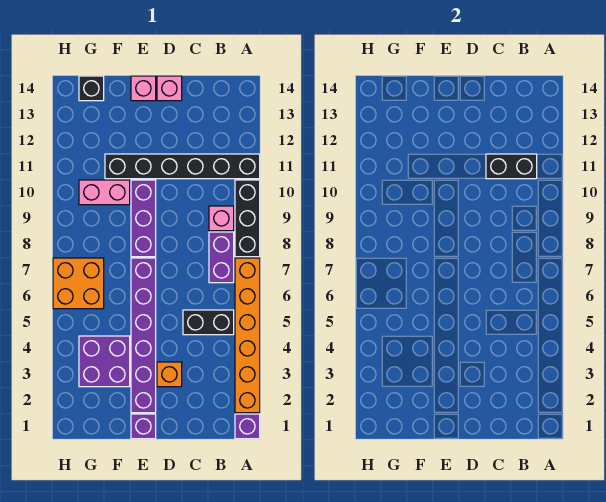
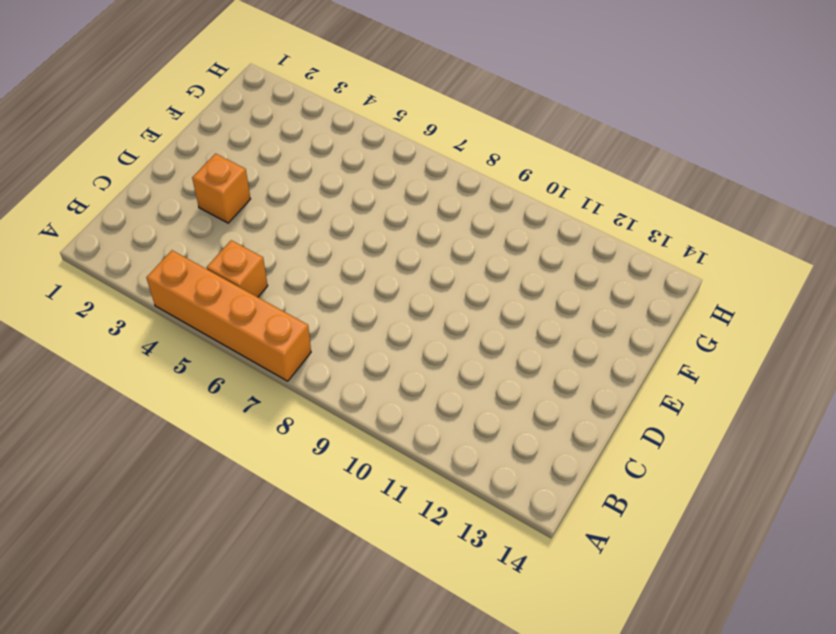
orange brick A4:A7 level 1 -> orange brick A2:A7 level 1
orange brick B5 level 1 -> black brick B5:C5 level 1
none -> purple brick A1 level 1
none -> black brick A8:A10 level 1
none -> black brick A11:F11 level 1

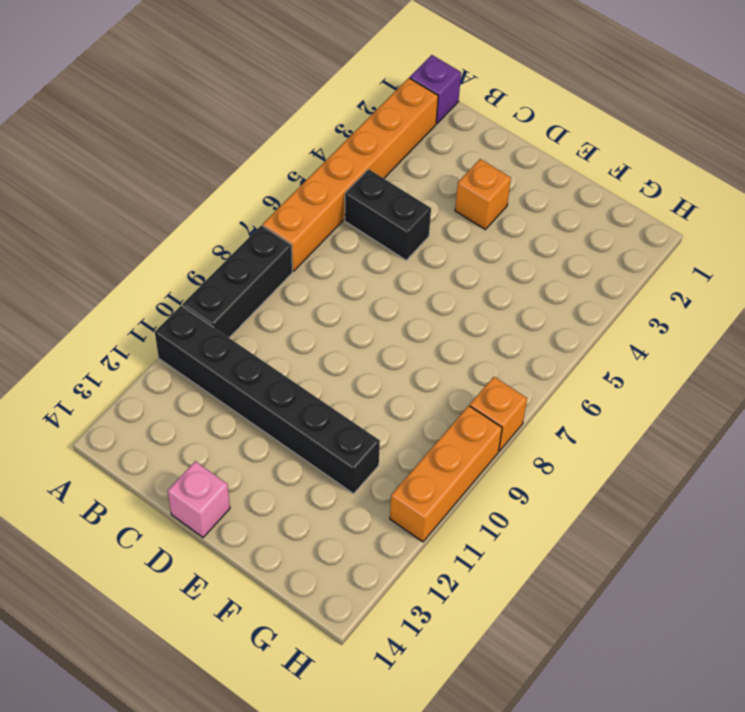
orange brick H8 level 1 -> none
orange brick H9:H11 level 1 -> none
none -> purple brick B7:B8 level 1
none -> pink brick B9 level 1
none -> purple brick E1 level 1

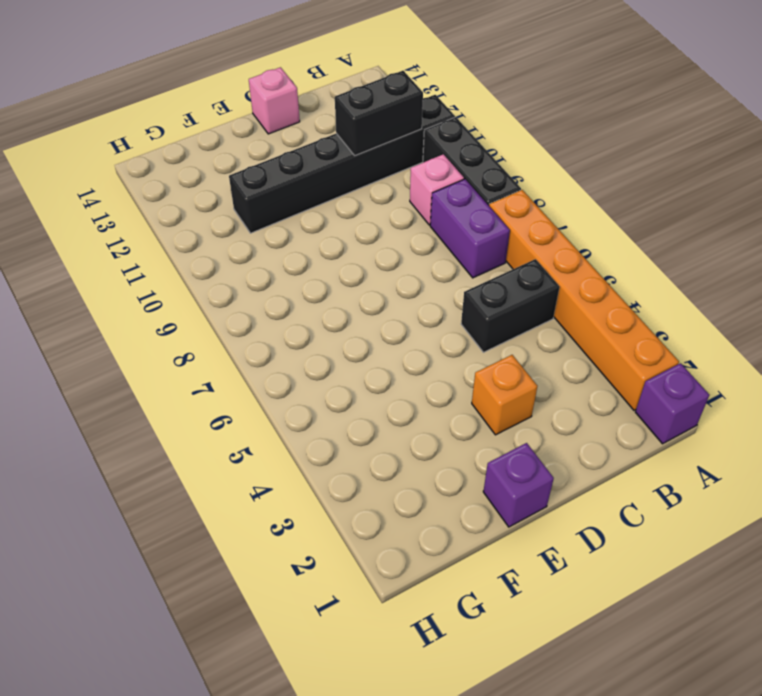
none -> purple brick E2:E7 level 1
none -> purple brick E8:E10 level 1
none -> pink brick E14 level 1

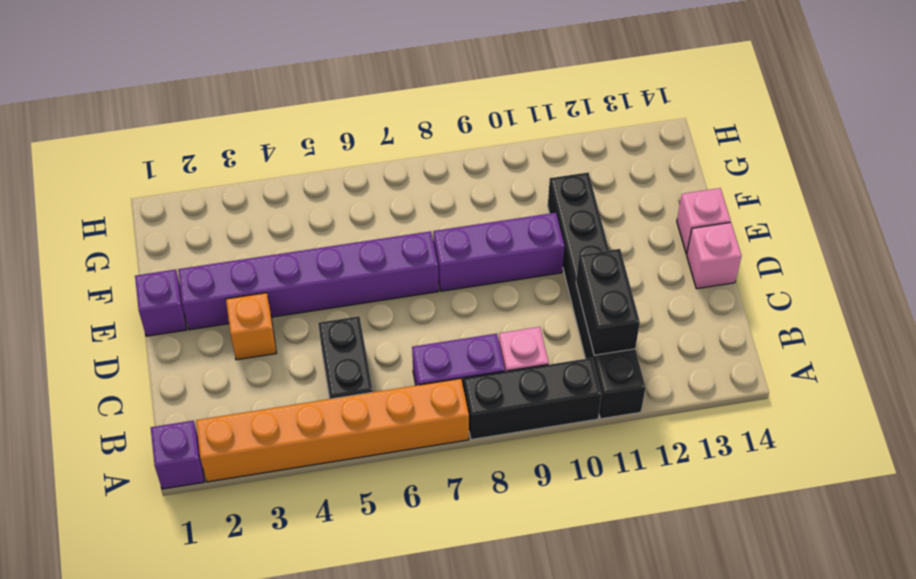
none -> purple brick F3:G4 level 1
none -> pink brick F10:G10 level 1
none -> orange brick G6:H7 level 1

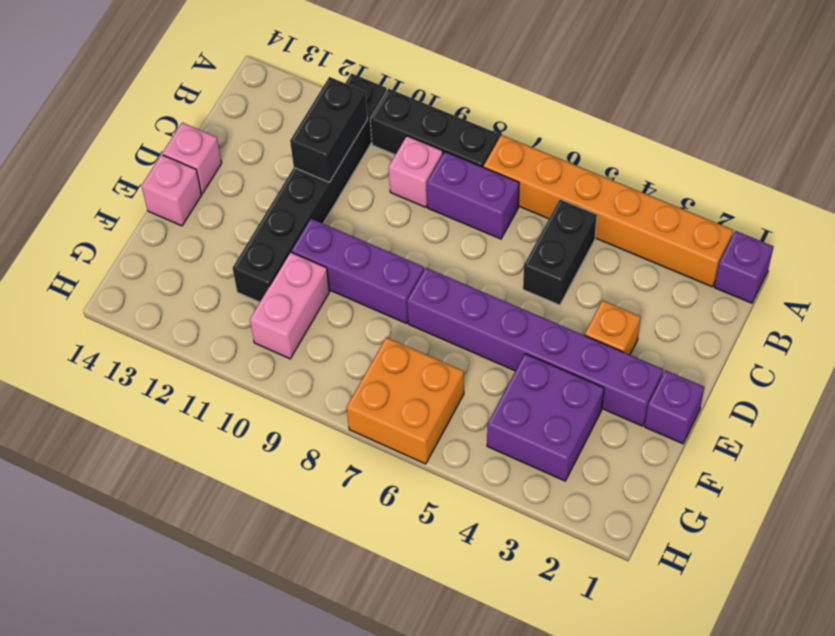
none -> black brick G14 level 1

